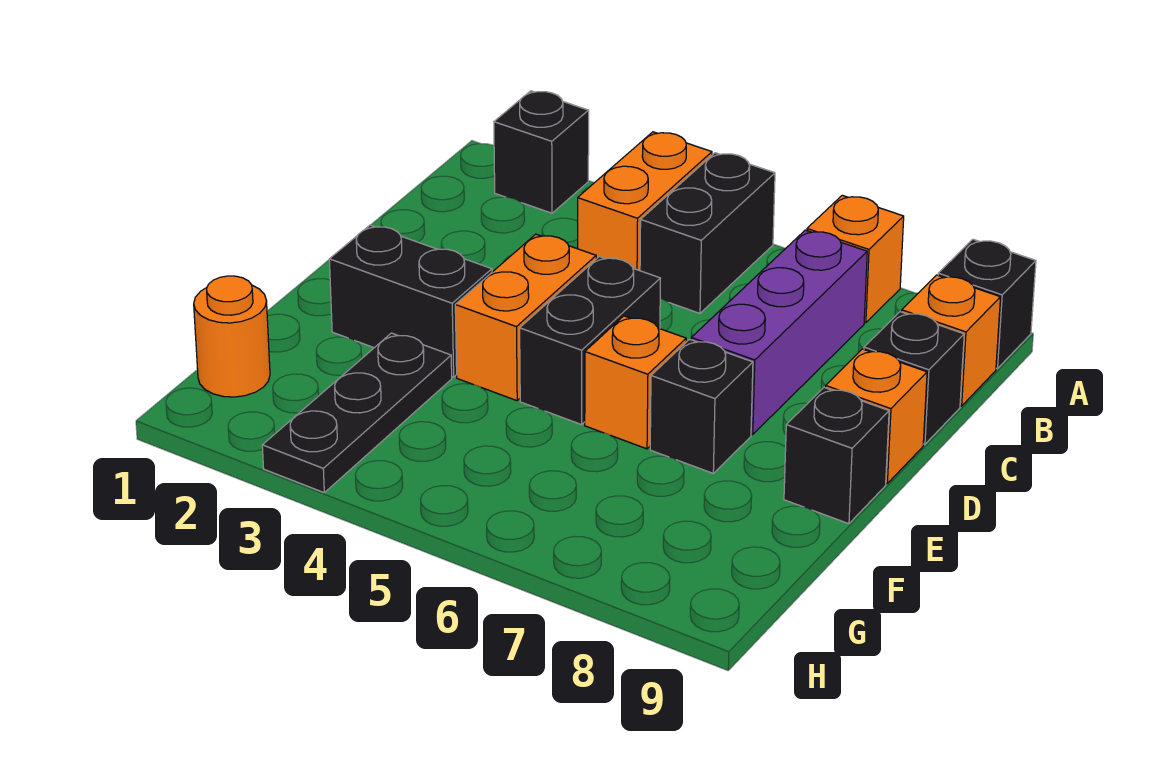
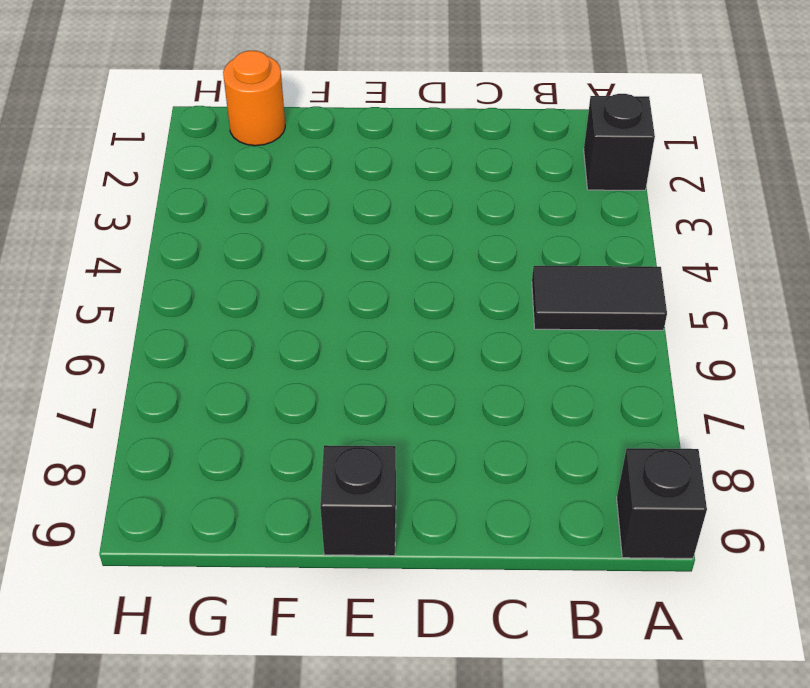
black tile A5:B5 level 1 -> black brick A5:B5 level 1
none -> orange brick A4:B4 level 1
none -> orange brick A7 level 1
none -> purple brick B7:D7 level 1

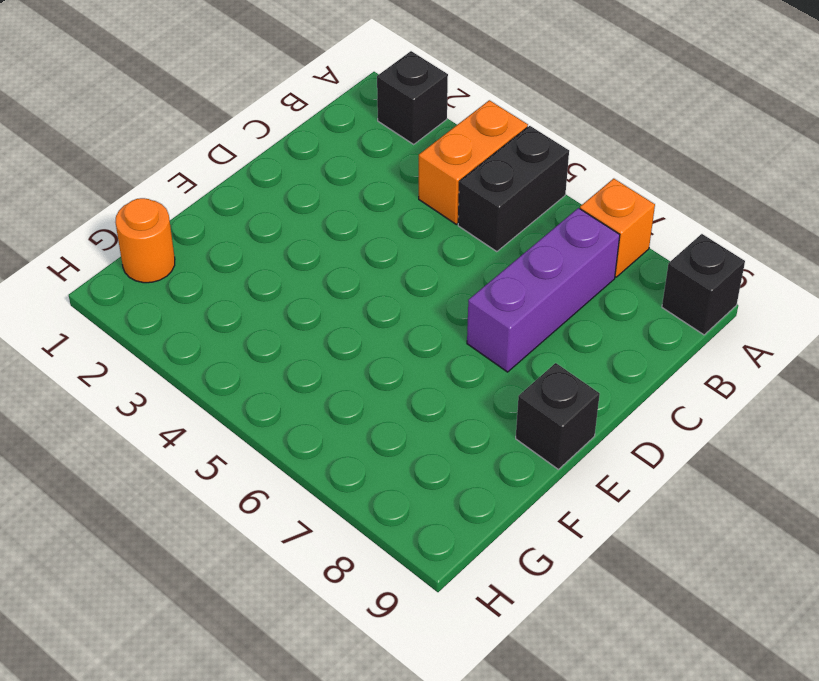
none -> orange brick B9 level 1
none -> black brick C9 level 1
none -> orange brick D4:E4 level 1

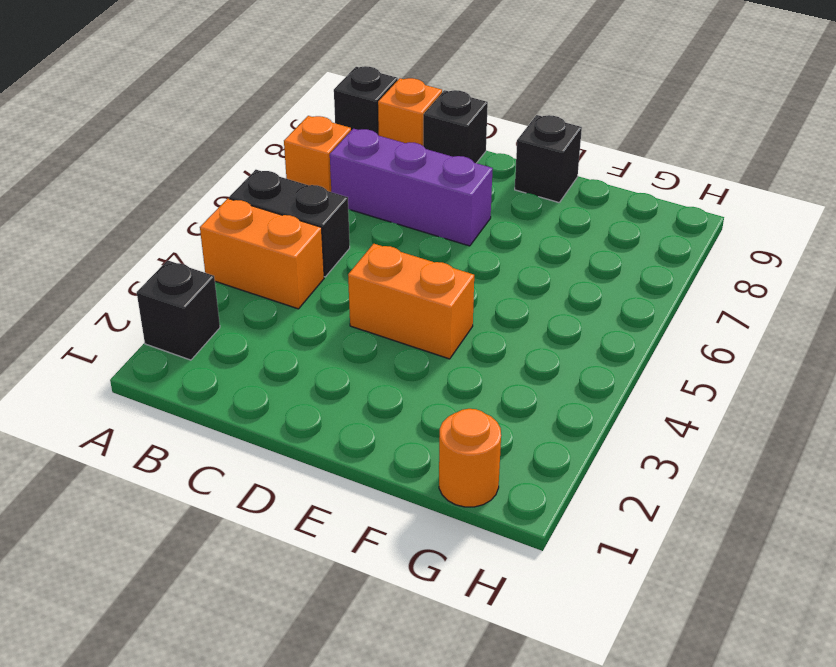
none -> black brick D5:E5 level 1
none -> orange brick D9 level 1
none -> black brick E2:E3 level 1

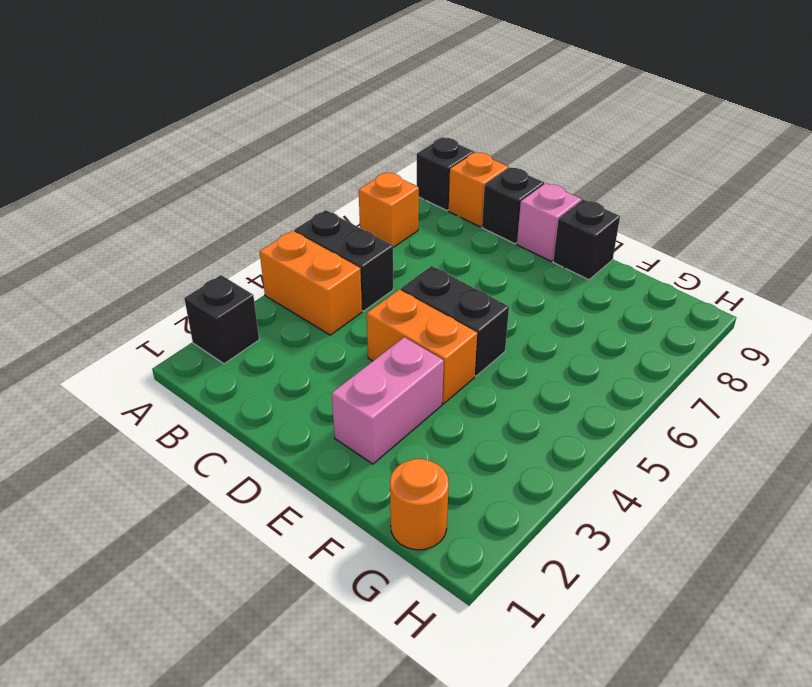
pink brick D9 level 1 -> orange brick D9 level 1
pink brick E2:E3 level 1 -> black brick E2:E3 level 1
none -> purple brick B7:D7 level 1
none -> orange brick E6 level 1
none -> black brick E7 level 1

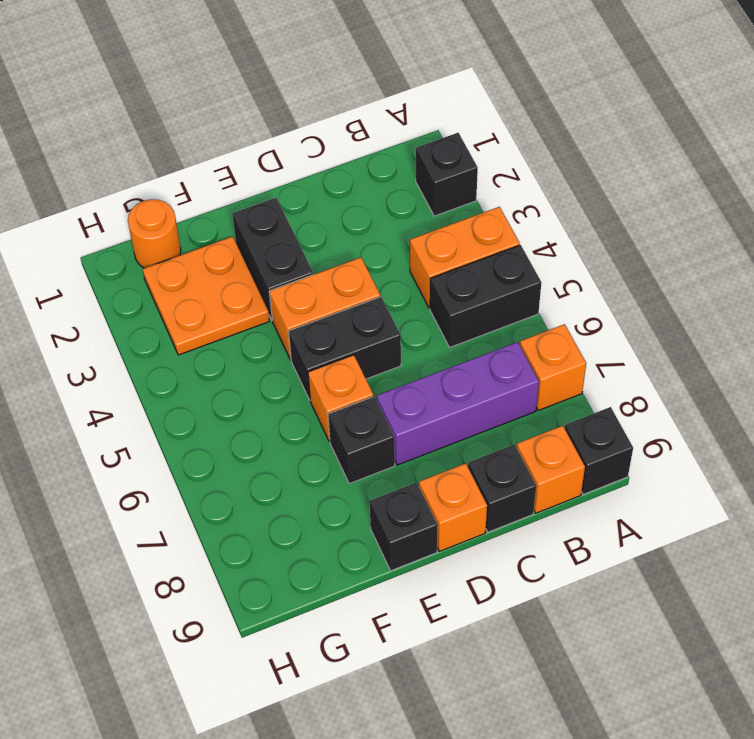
orange plate F2:G3 level 1 -> black plate F3:H3 level 1

